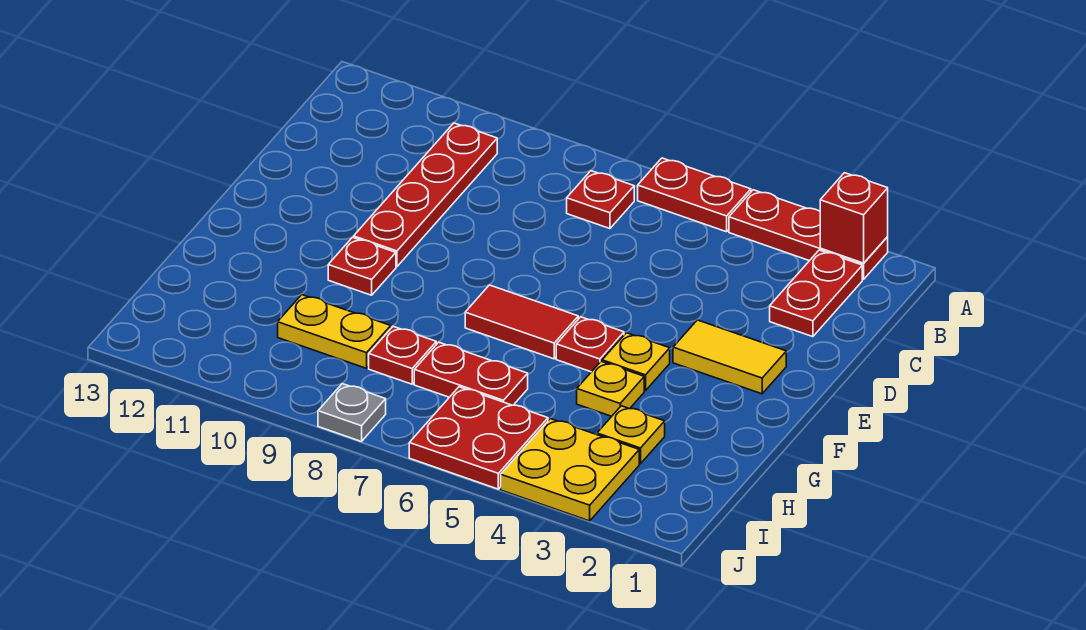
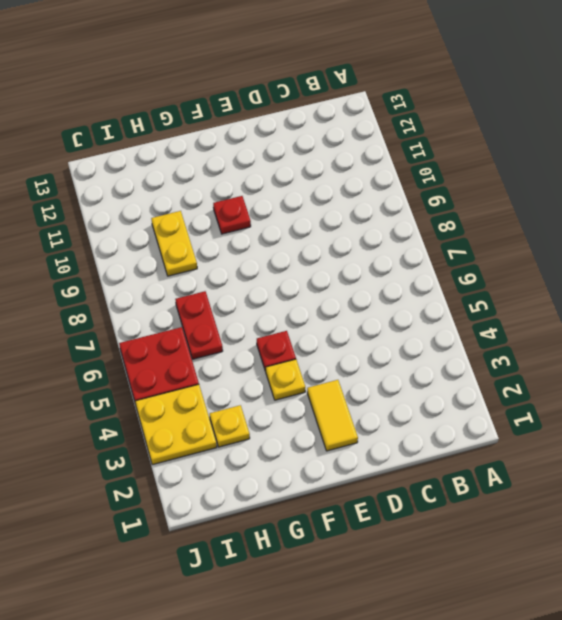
none -> red plate A2:A4 level 1
none -> red plate A5:A6 level 1
none -> red plate B2:C2 level 1

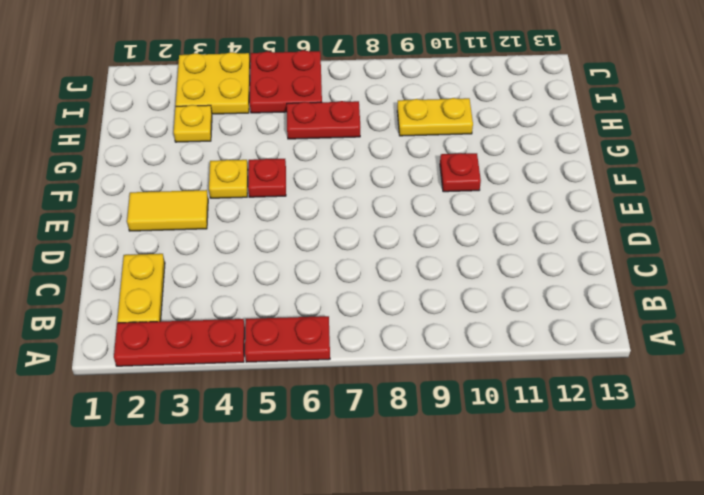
yellow plate B2:C2 level 1 -> red plate B2:C2 level 1
none -> red plate B7 level 1
none -> red plate B10:E10 level 1
none -> red tile F6:F7 level 1

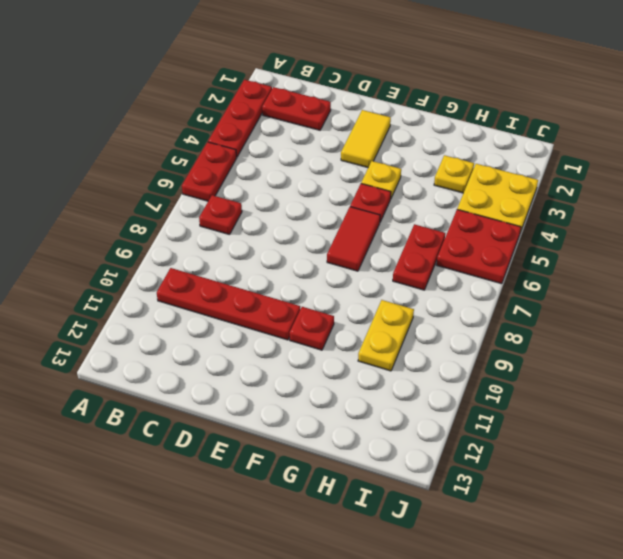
none -> yellow plate G4 level 1
none -> red plate H8 level 1
none -> grey plate J8 level 1

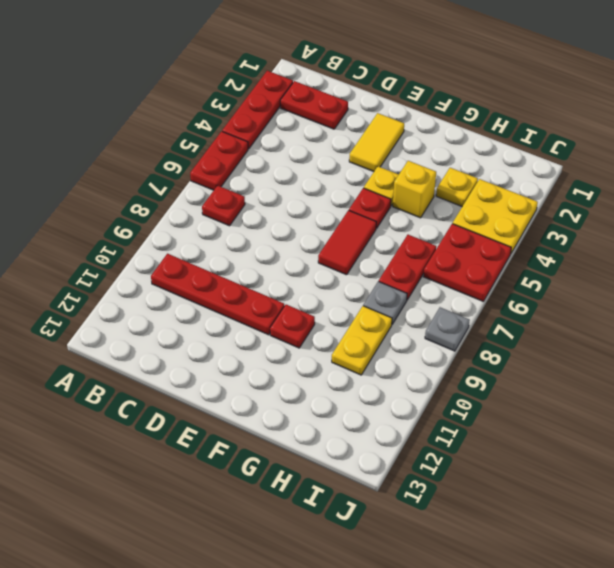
yellow brick G4 level 1 -> yellow plate G4 level 1
grey plate H8 level 1 -> red plate H8 level 1
none -> red brick A2 level 2

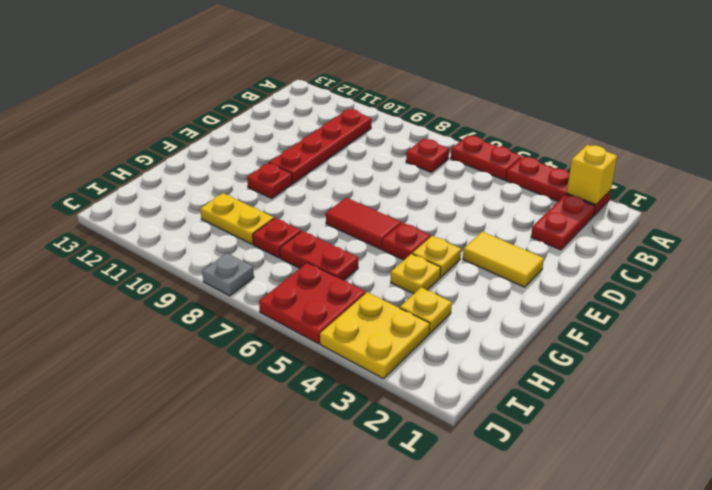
yellow brick A2 level 2 -> red brick A2 level 2

